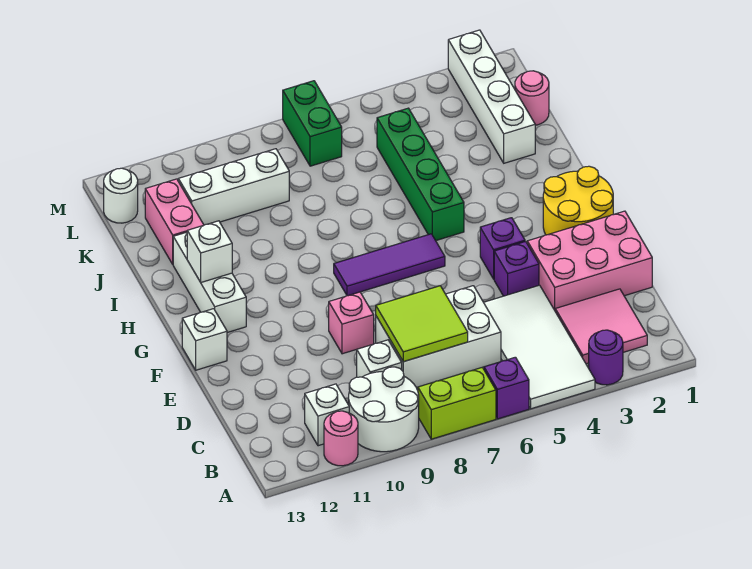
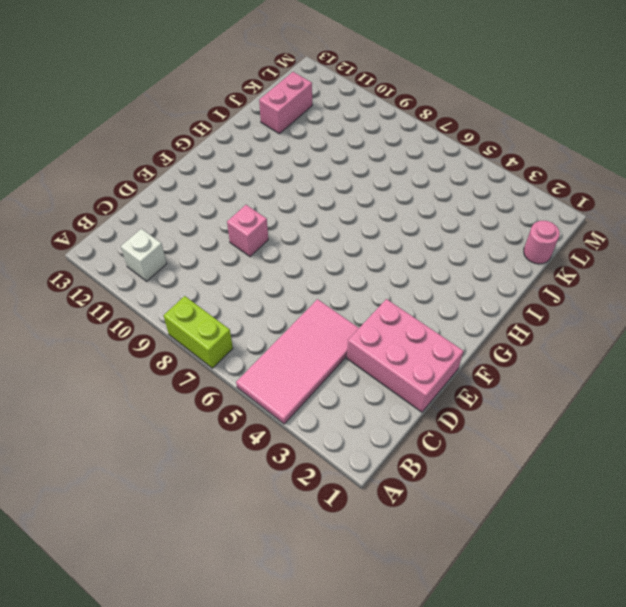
pink tile A4:D5 level 1 -> white tile A4:D5 level 1
none -> purple round brick A3 level 1
none -> purple brick A6 level 1
none -> white round brick A9:B10 level 1

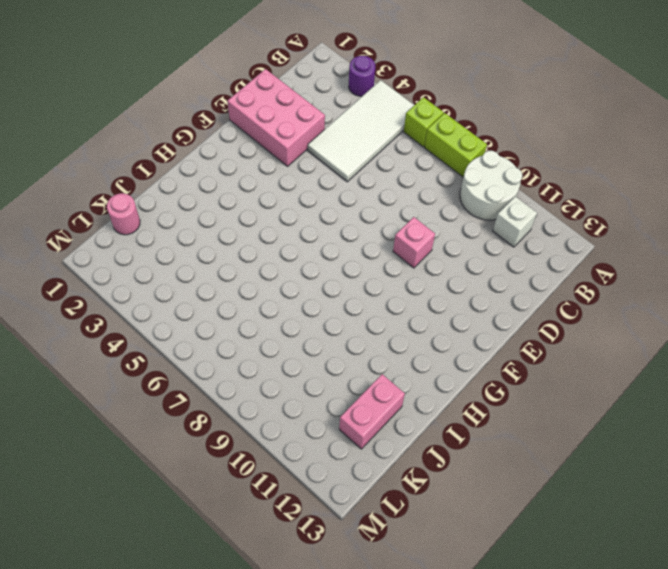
lime brick A6 level 1 -> purple brick A6 level 1
none -> pink round brick A11 level 1
none -> pink tile B2:C3 level 1
none -> white brick C6:D8 level 1

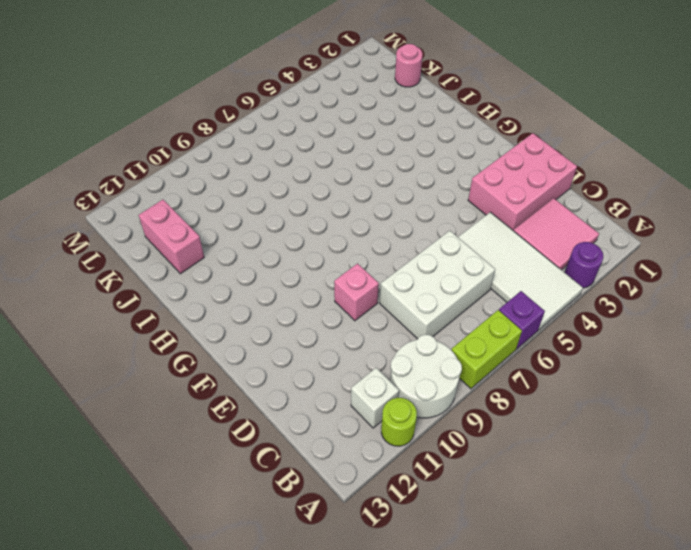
lime round brick A11 level 1 -> pink round brick A11 level 1
none -> white brick C9 level 1
none -> purple brick E4 level 1
none -> yellow round brick F1:G2 level 1

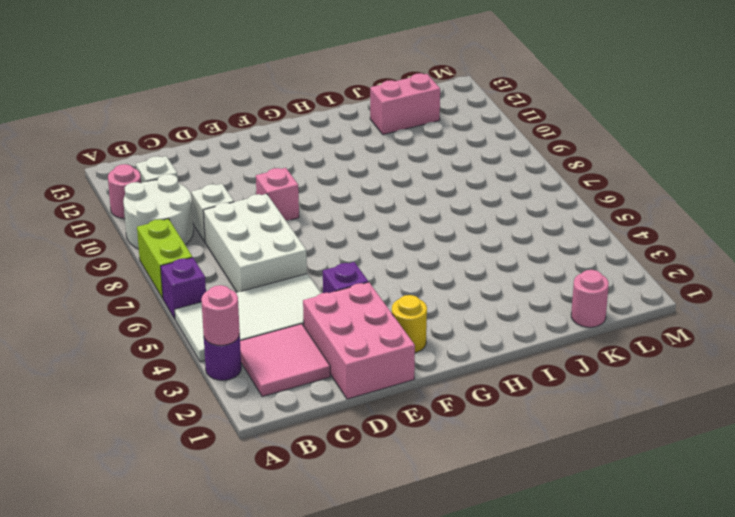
pink round brick A3 level 2 -> none
yellow round brick F2 level 1 -> yellow round brick F1:G2 level 1
none -> purple brick F4 level 1
none -> white brick F13 level 1
none -> purple tile G6:G8 level 1

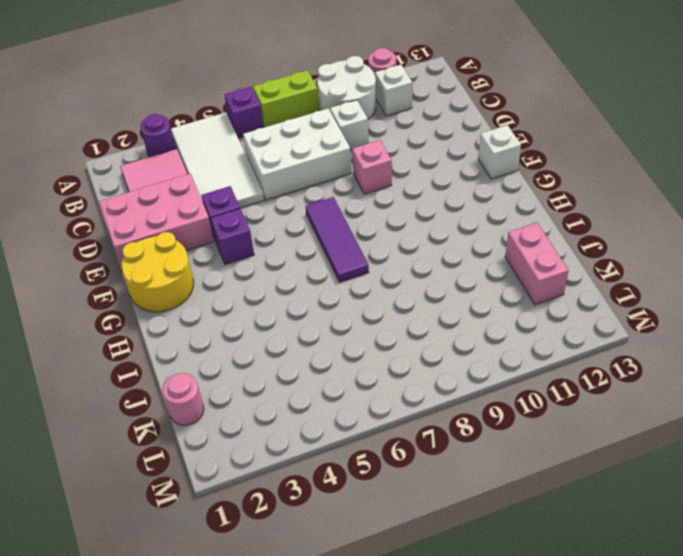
purple tile F7:H7 level 1 -> purple tile G6:G8 level 1
none -> white brick G12:I12 level 1
none -> green brick H5:K5 level 1
none -> white brick J2:M2 level 1

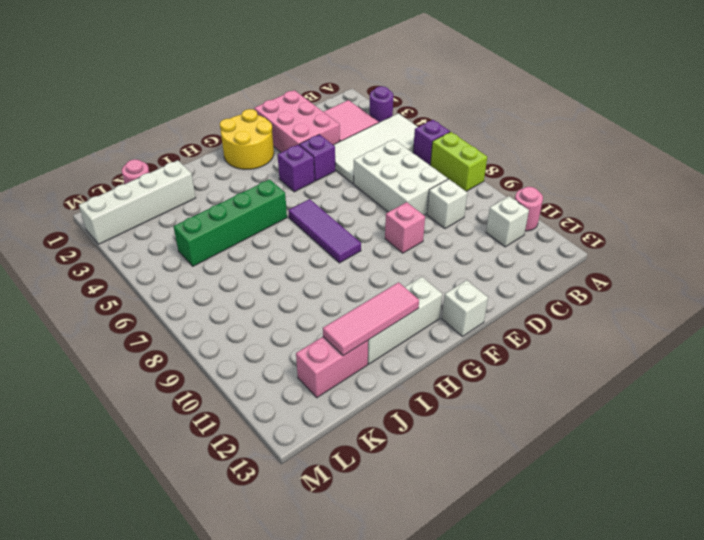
pink tile H12:J12 level 2 -> white brick H12 level 2
none -> white round brick A9:B10 level 1
none -> white brick K9:K11 level 1
none -> green brick L7:M7 level 1

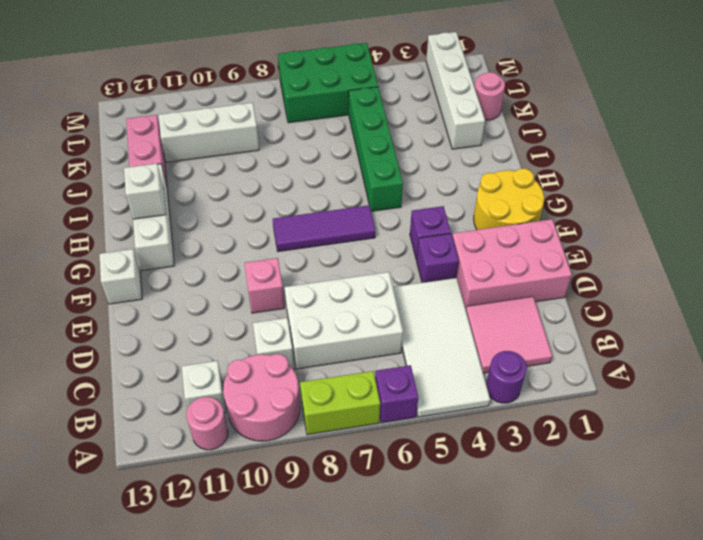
pink round brick A9:B10 level 1 -> white round brick A9:B10 level 1
green brick L5:M7 level 1 -> green brick L7:M7 level 1
none -> white round brick L13 level 1
none -> lime tile C7:D8 level 2

